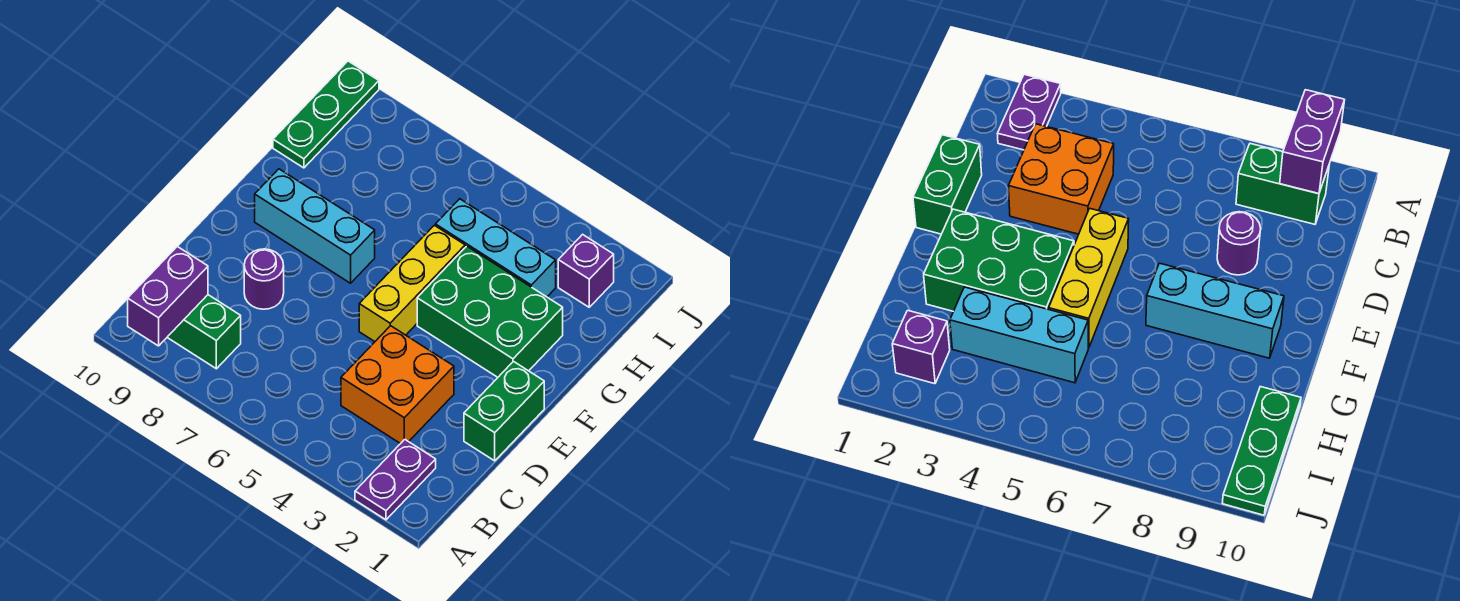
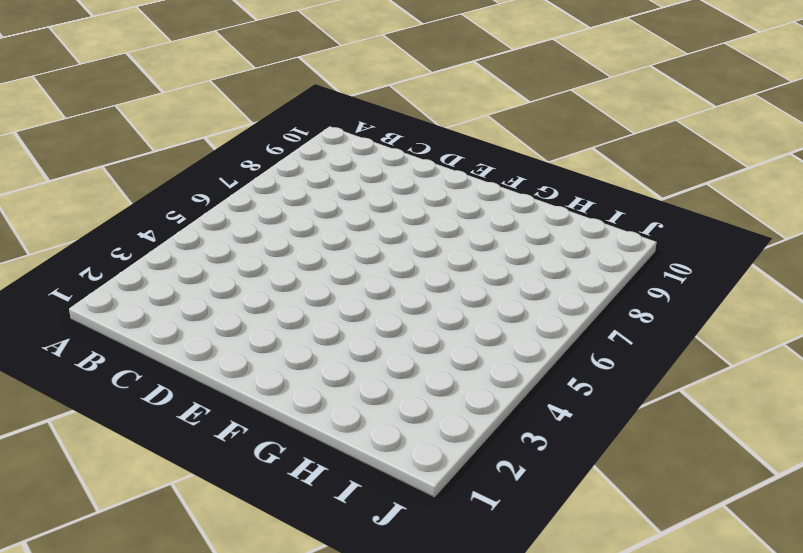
none -> purple plate A2:B2 level 1
none -> green brick B8:B9 level 1
none -> orange brick C3:D4 level 1

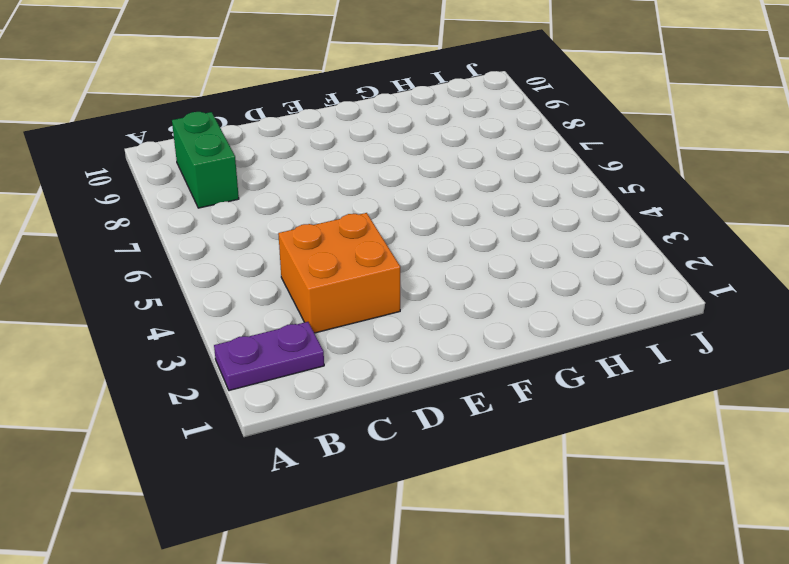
none -> green brick D1:E1 level 1
none -> purple round brick D8 level 1
none -> yellow brick E5:G5 level 1

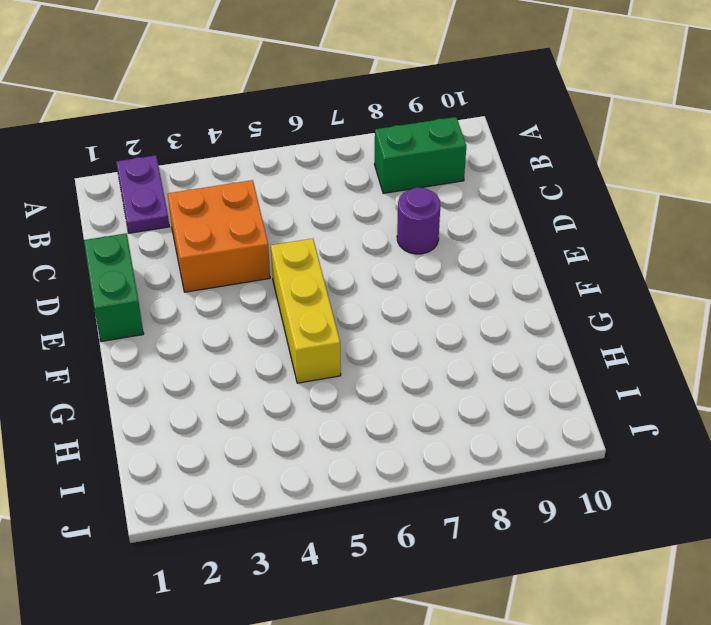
none -> green brick F2:G4 level 1
none -> cyan brick F7:F9 level 1
none -> cyan brick H3:H5 level 1

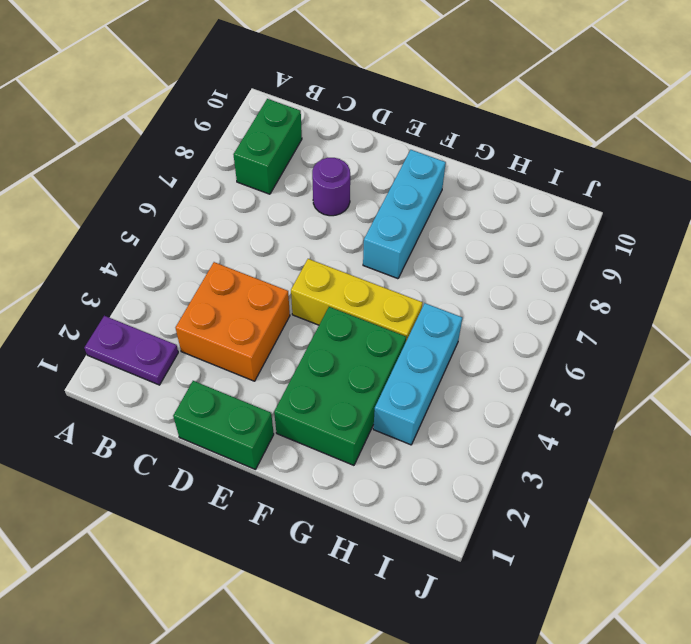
none -> green plate H10:J10 level 1
none -> purple brick I2 level 1
none -> purple brick A9:B9 level 2

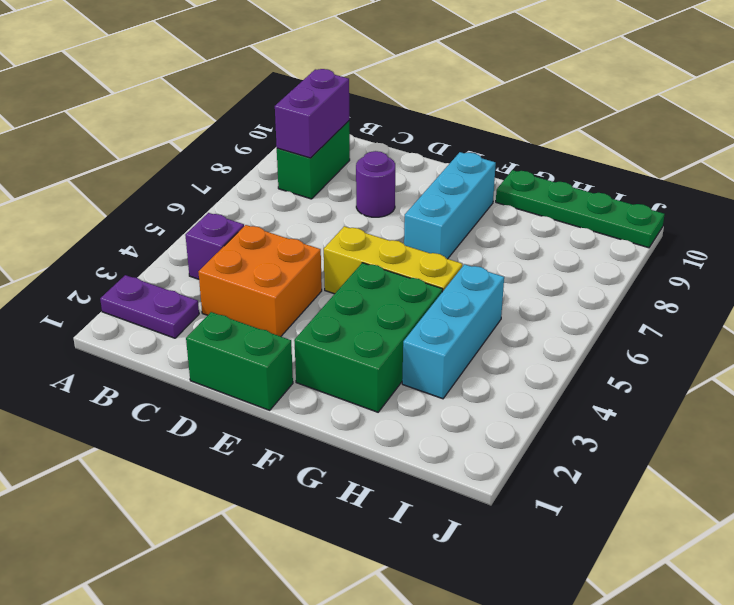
purple brick B4 level 1 -> purple brick I2 level 1
purple brick B8:B9 level 2 -> purple brick A9:B9 level 2
green plate G10:J10 level 1 -> green plate H10:J10 level 1

